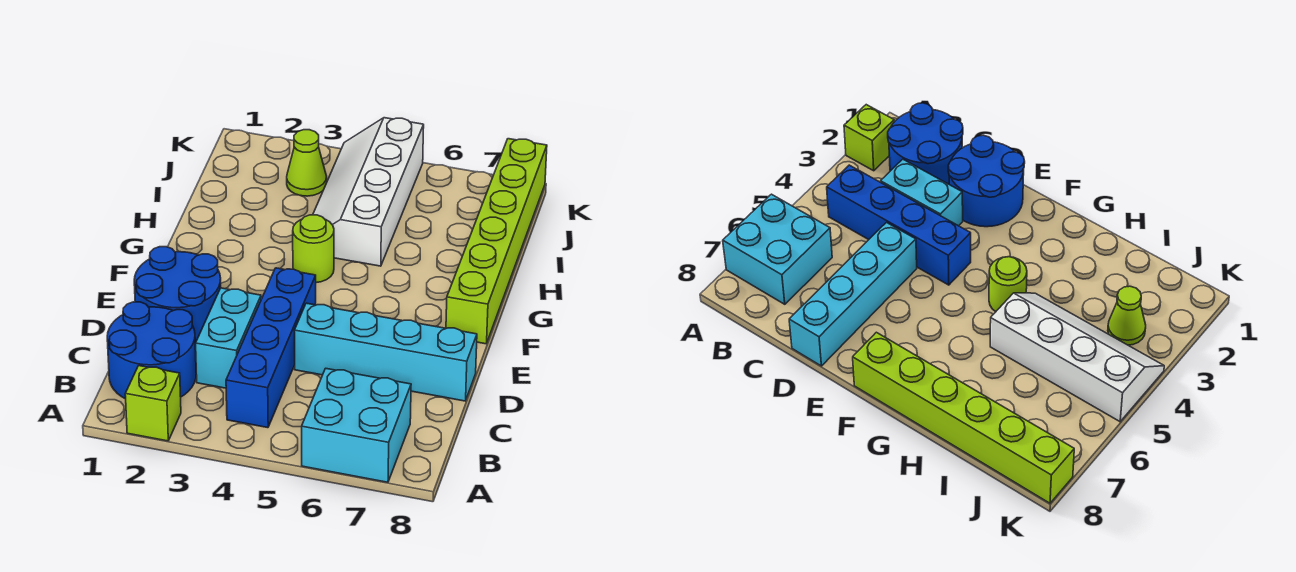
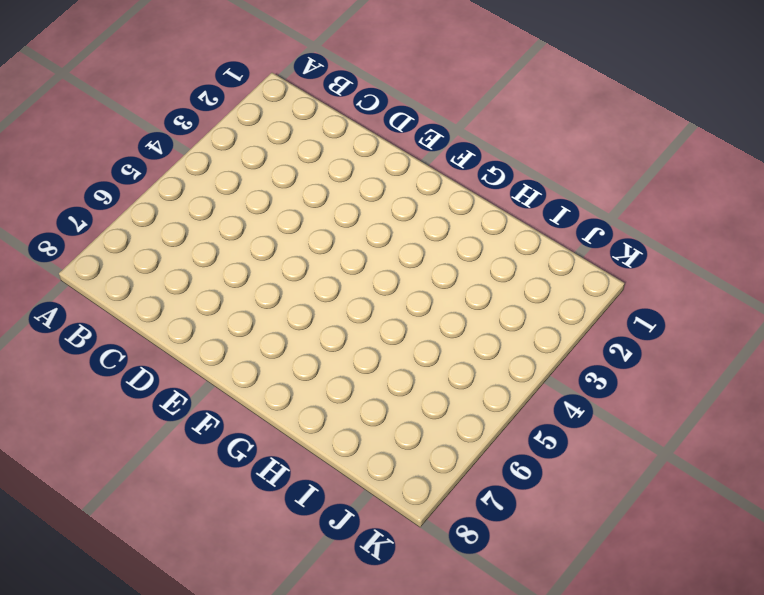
none -> lime brick A2 level 1
none -> cyan brick A6:B7 level 1

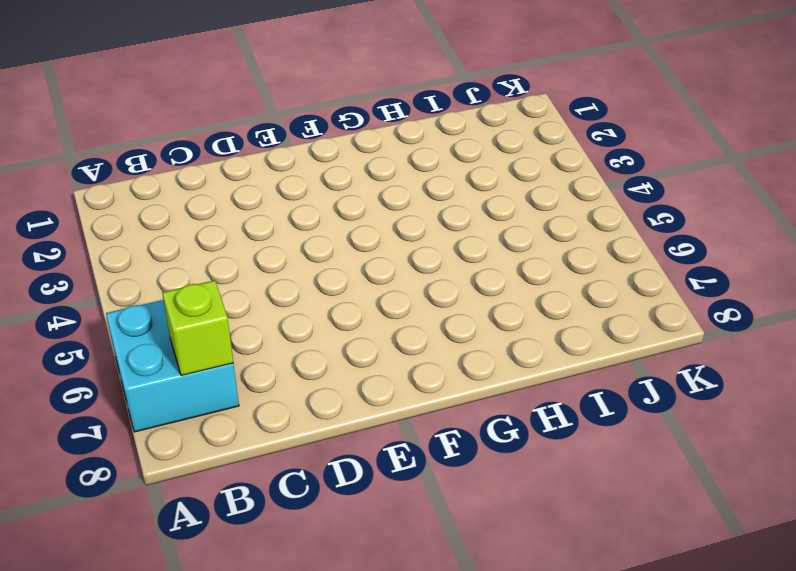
lime brick B7 level 2 -> lime brick A2 level 1
none -> blue round brick B1:C2 level 1
none -> blue brick B4:E4 level 1

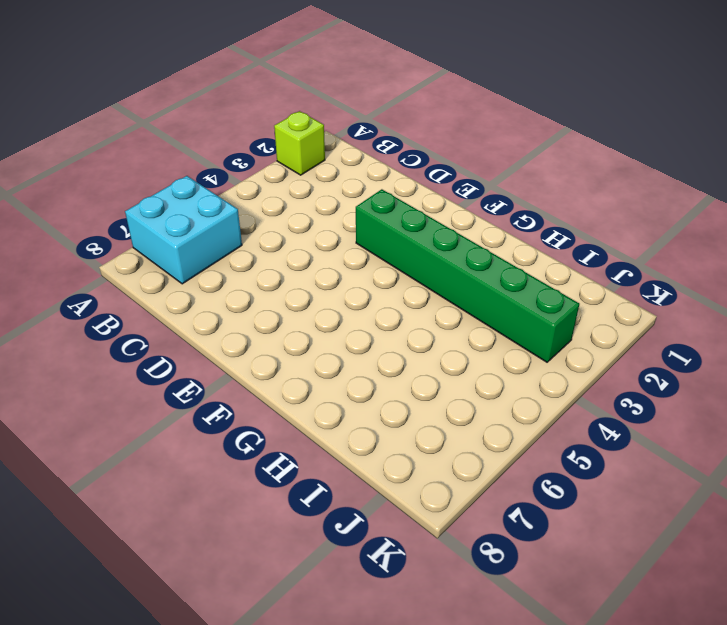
green brick E3:J3 level 1 -> lime cone J3 level 1
none -> blue round brick B1:C2 level 1
none -> blue brick B4:E4 level 1

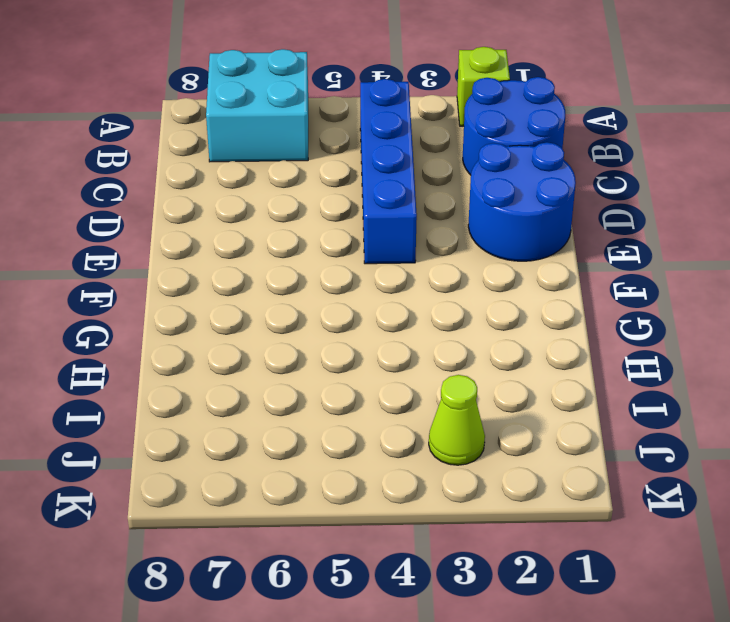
none -> cyan brick C3:D3 level 1
none -> cyan brick D5:D8 level 1

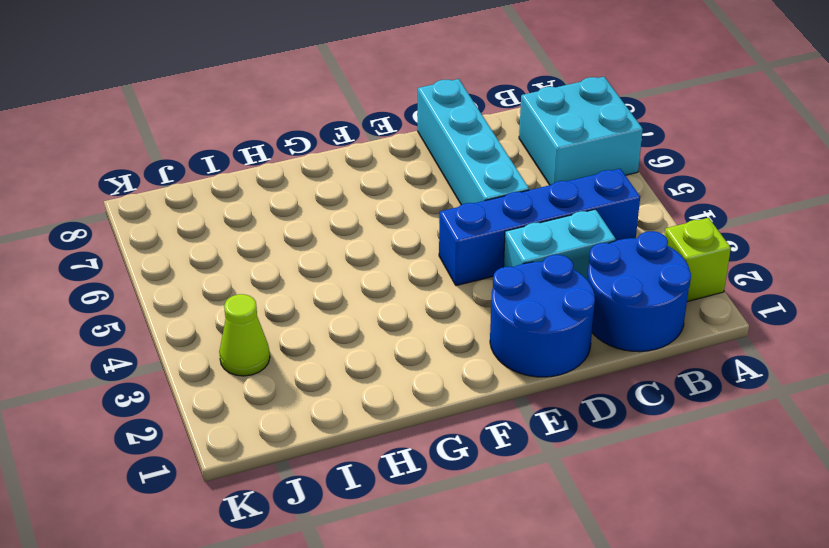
none -> lime brick F8:K8 level 1
none -> lime round brick G4 level 1

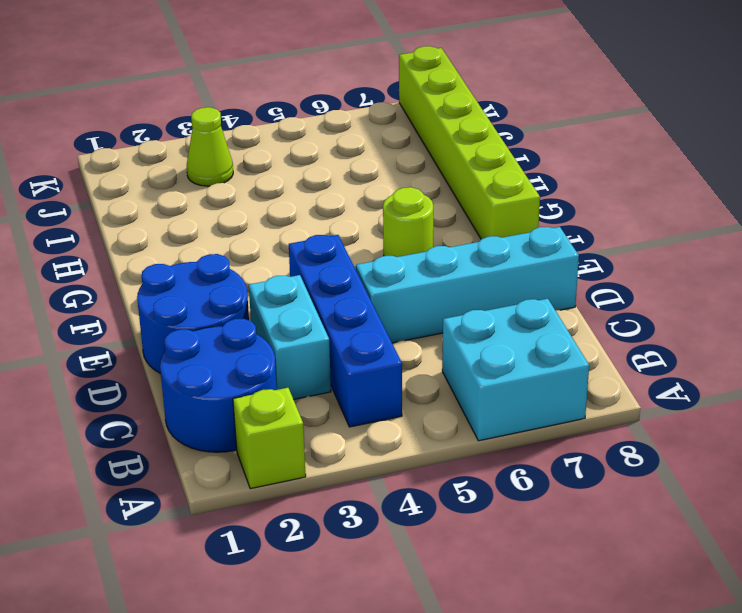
lime round brick F6 level 1 -> lime round brick G4 level 1
none -> white slope H4:K5 level 1 top 5

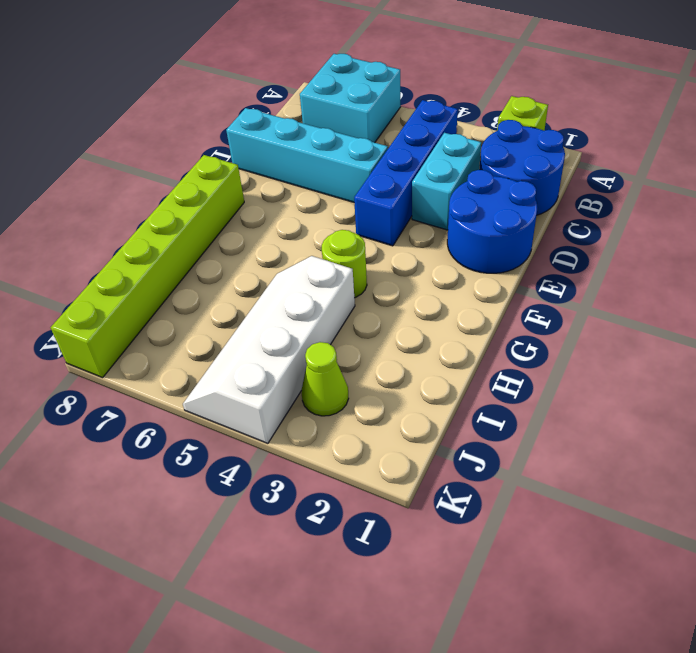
white slope H4:K5 level 1 top 4 -> white slope H4:K5 level 1 top 5

